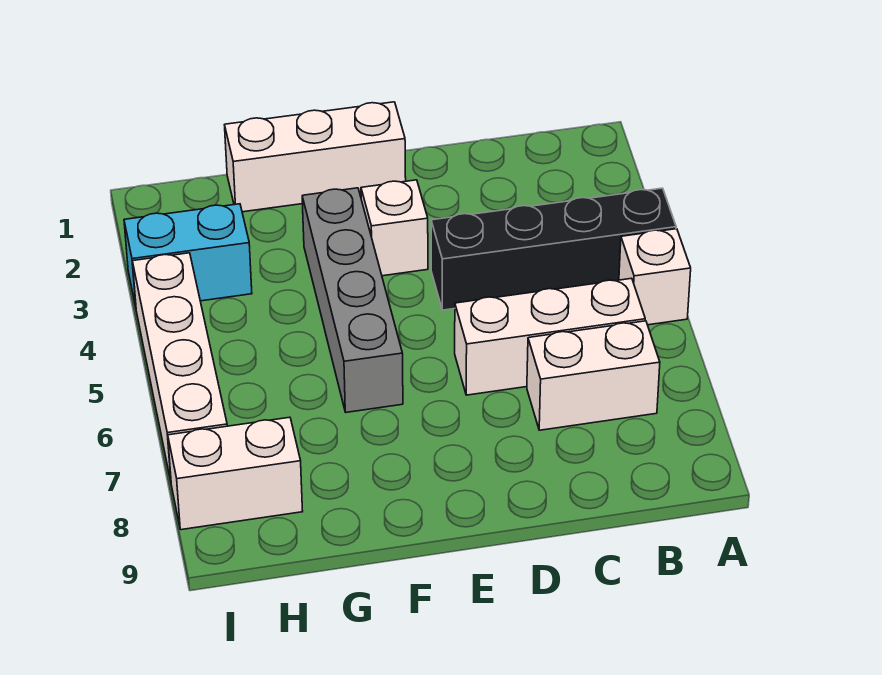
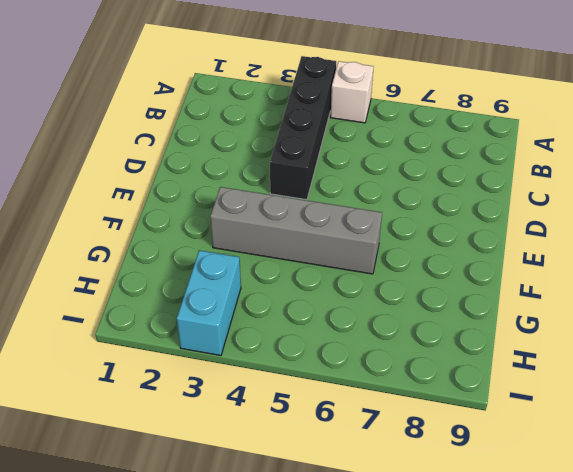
none -> white brick B6:D6 level 1
none -> white brick B7:C7 level 1

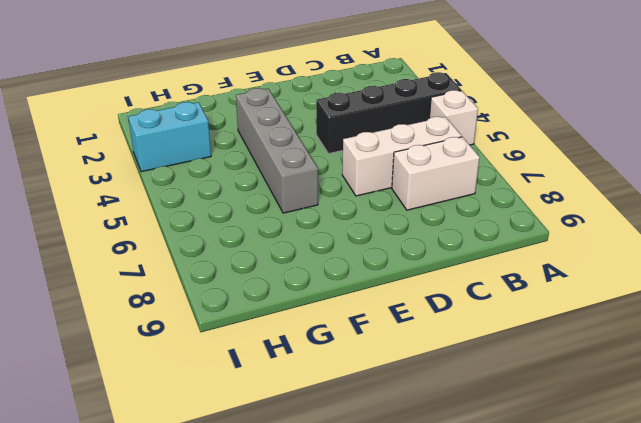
none -> white brick E1:G1 level 1
none -> white brick E3 level 1

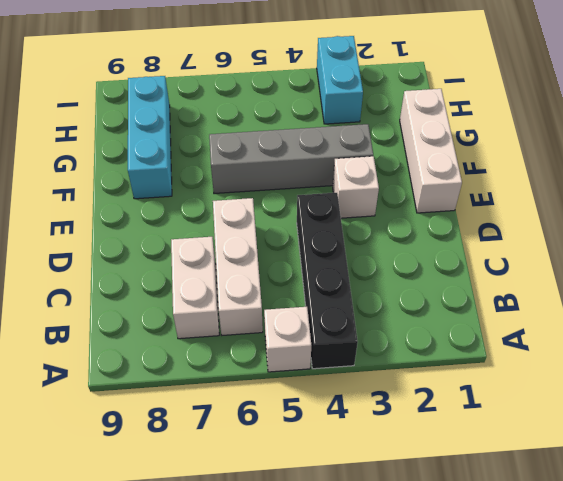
cyan brick F8:H8 level 1 -> white brick H8:I8 level 1
none -> white brick I4:I7 level 1

